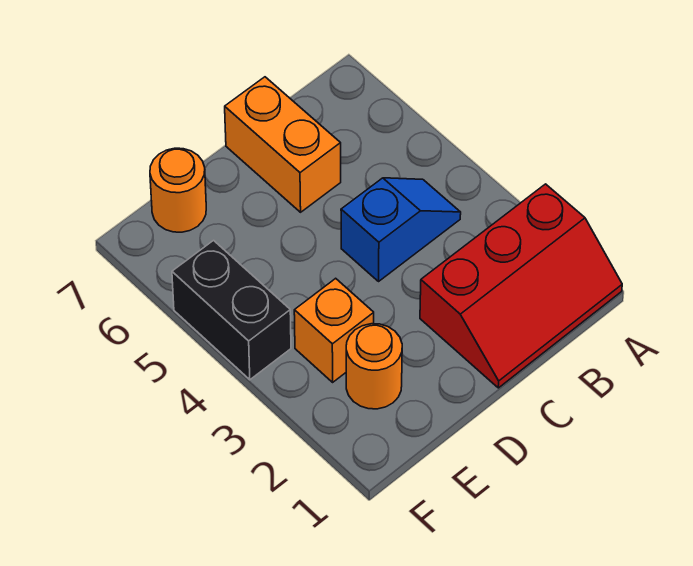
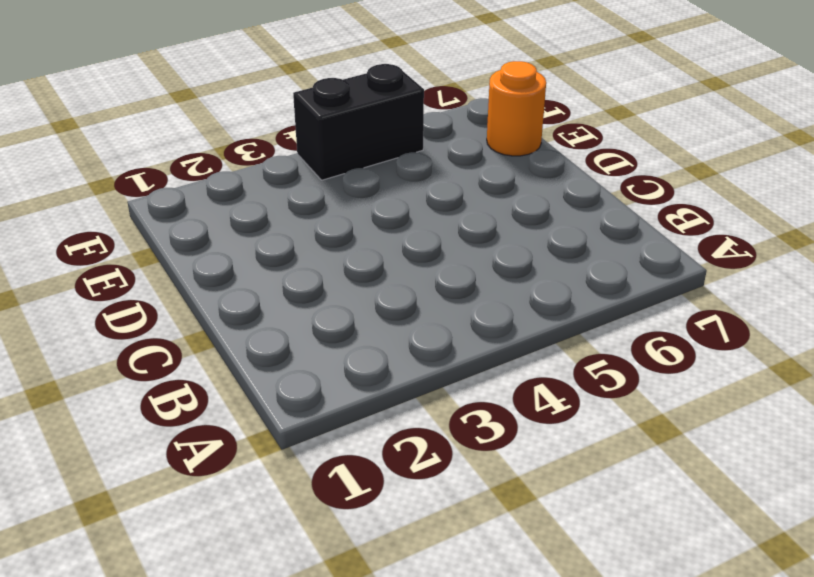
none -> red slope A1:C2 level 1 top 2
none -> blue slope B4:C4 level 1 top C

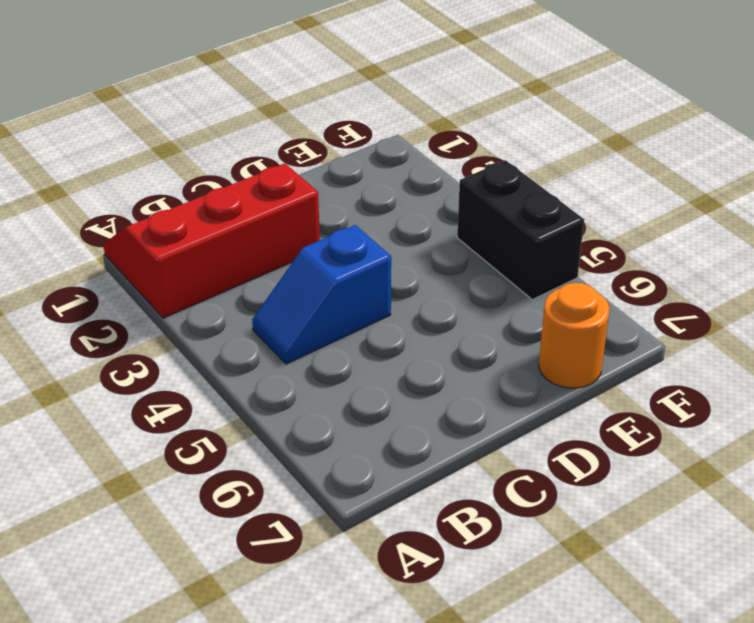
none -> orange brick C6:C7 level 1
none -> orange round brick E2 level 1

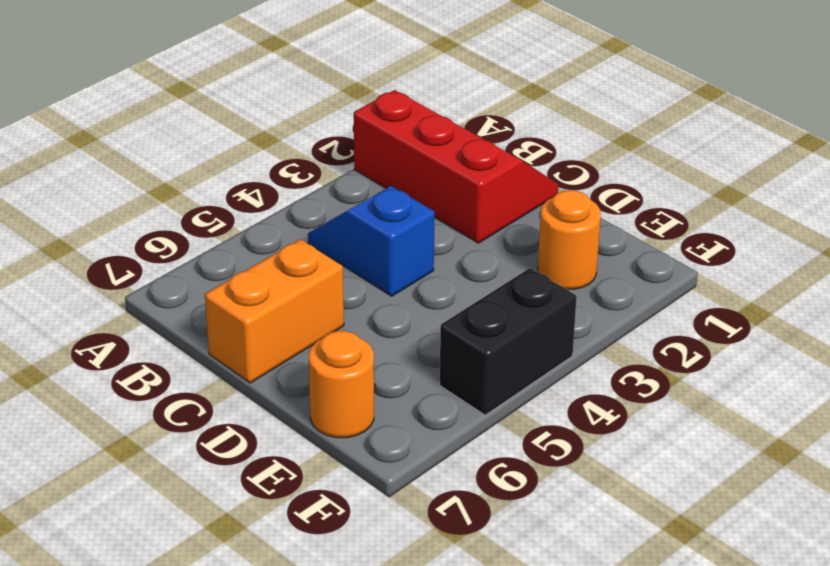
none -> orange brick E3 level 1

